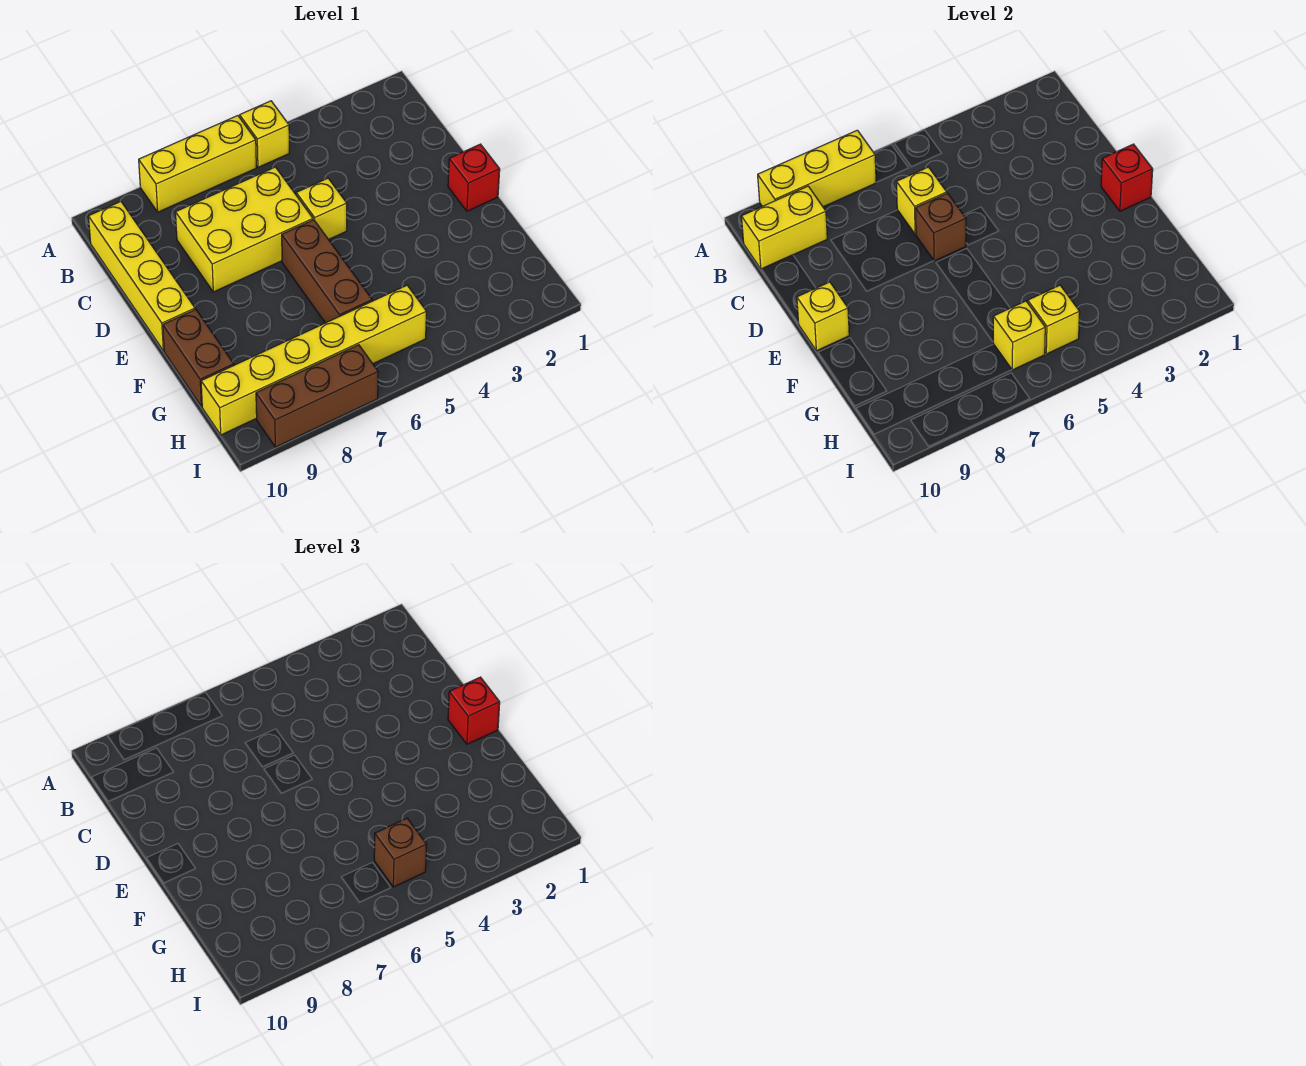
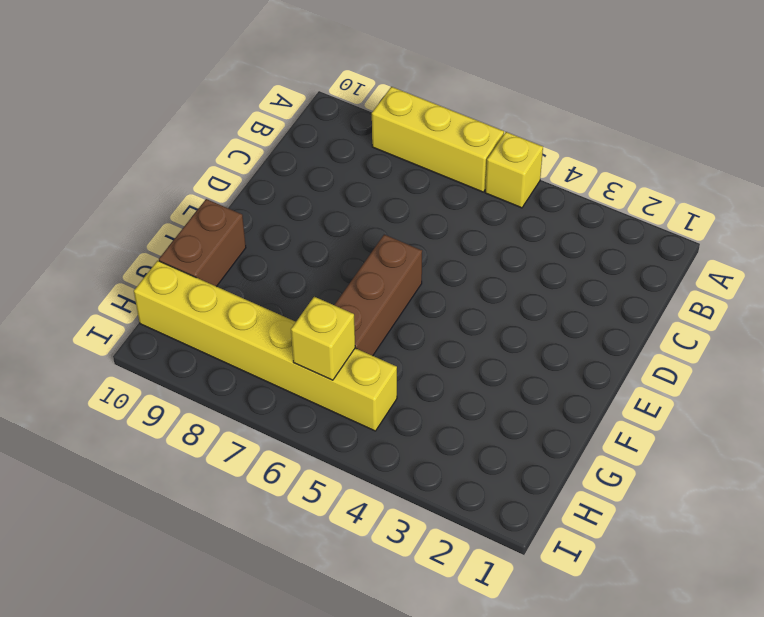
none -> yellow brick B10:E10 level 1
none -> yellow brick C6:D8 level 1
none -> yellow brick D5 level 1

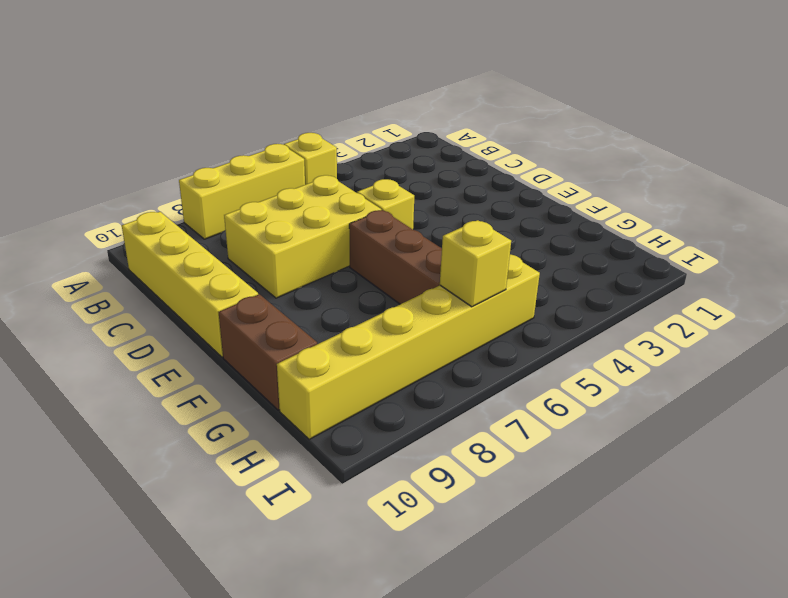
none -> red brick E1 level 1
none -> brown brick I7:I9 level 1
none -> yellow brick A7:A9 level 2

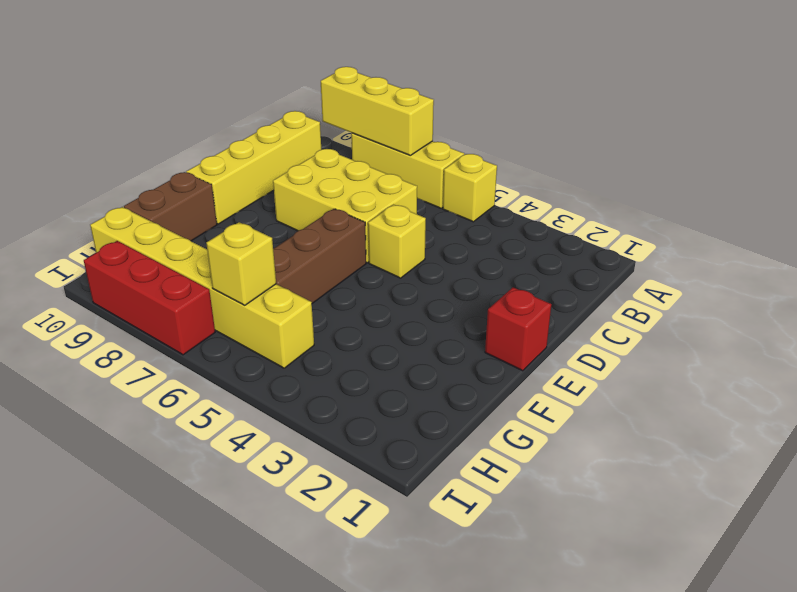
red brick I7:I9 level 1 -> brown brick I7:I9 level 1
none -> yellow brick B9:B10 level 2
none -> yellow brick C6 level 2
none -> brown brick D6 level 2

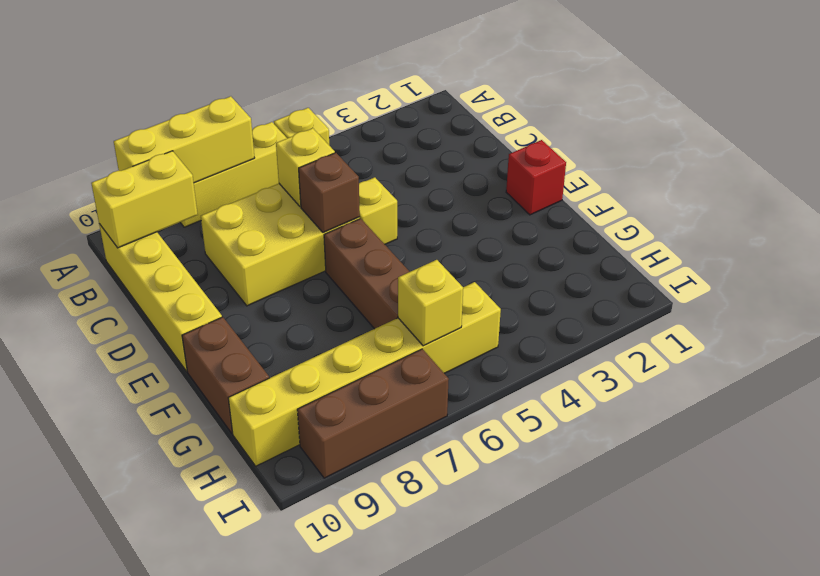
none -> red brick E1 level 2
none -> yellow brick E10 level 2
none -> yellow brick H5 level 2

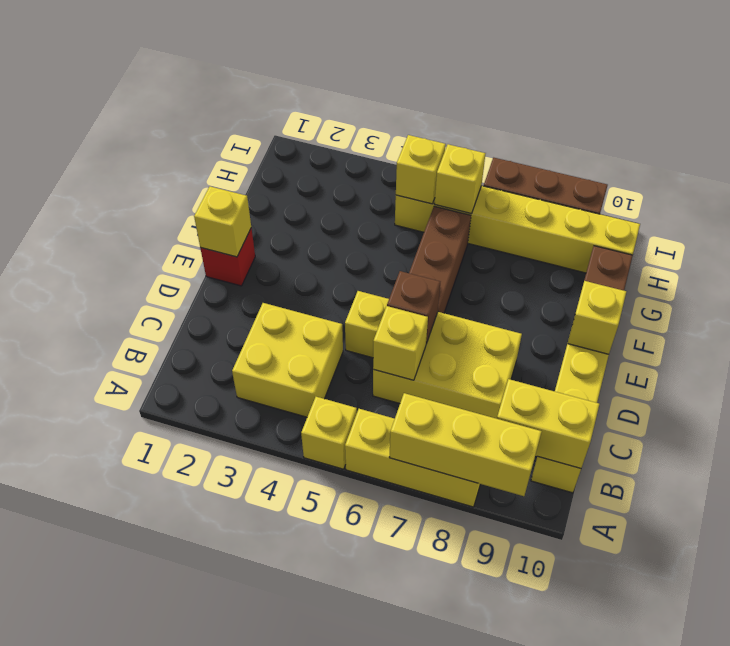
yellow brick B3:C4 level 1 -> none
yellow brick E1 level 2 -> red brick E1 level 2
none -> red brick E1 level 3
none -> brown brick H5 level 3

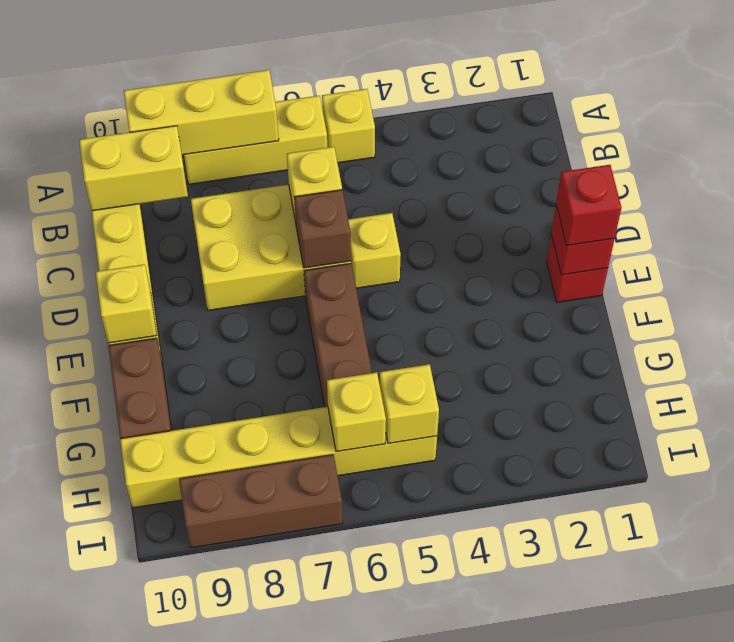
none -> brown brick H5 level 3

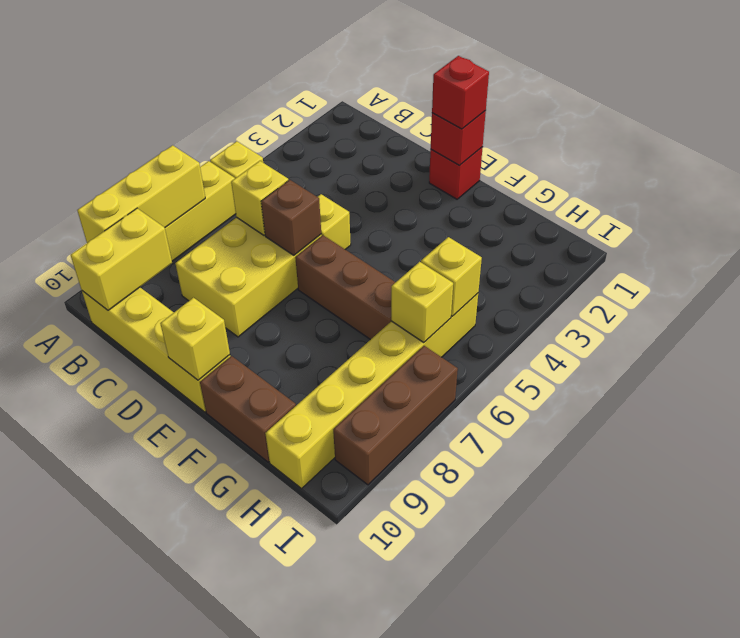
none -> brown brick H5 level 3

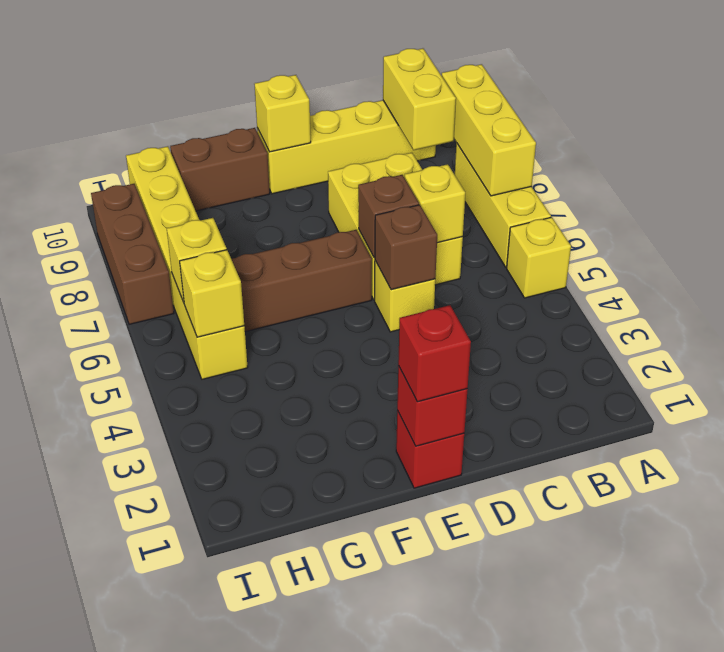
brown brick D5 level 2 -> brown brick H5 level 3

